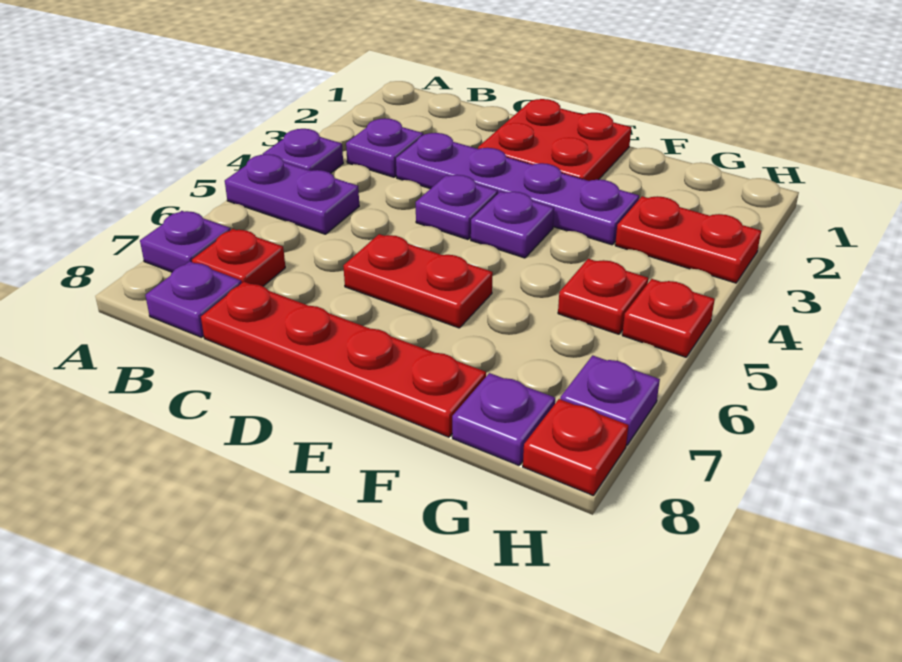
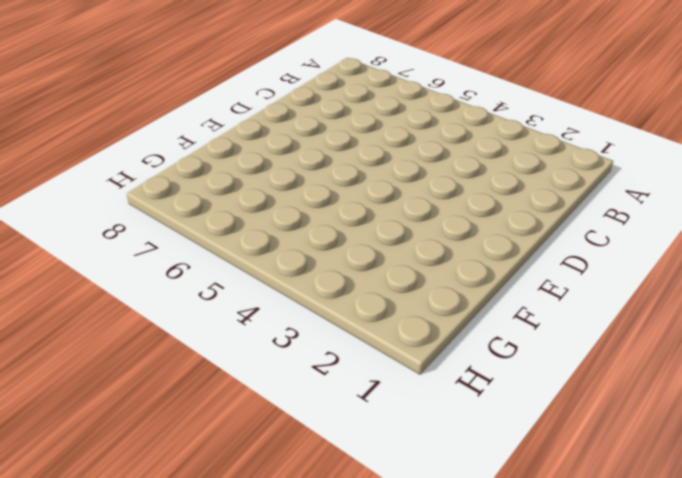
none -> purple plate A4 level 1
none -> purple plate A5:B5 level 1
none -> purple plate A7 level 1

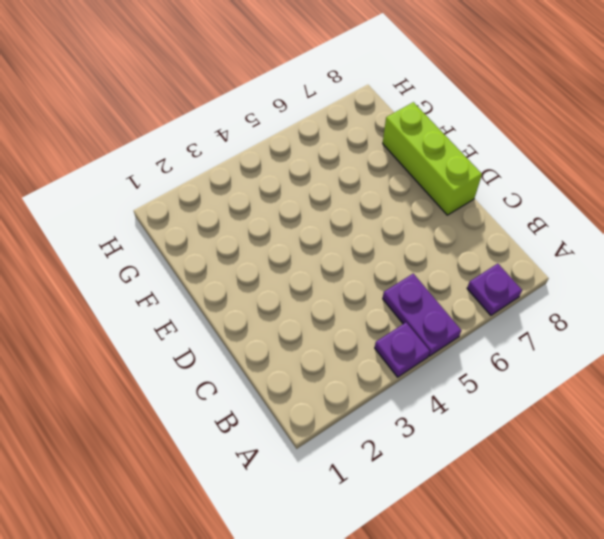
lime brick D8:F8 level 1 -> red plate C8:F8 level 1
none -> purple plate B3 level 1
none -> red plate B7 level 1
none -> purple plate B8 level 1

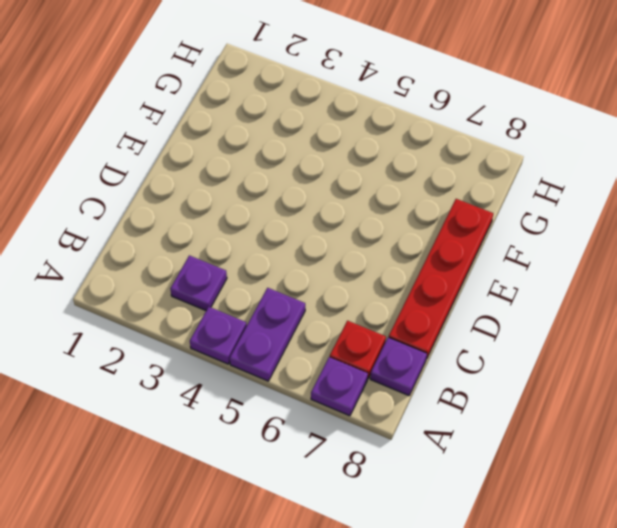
none -> purple plate C3:F3 level 1
none -> red plate D1:E2 level 1
none -> purple plate D4 level 1

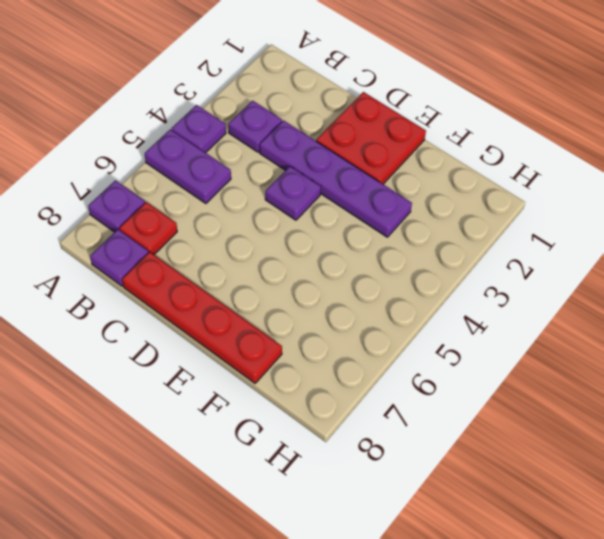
none -> red plate D6:E6 level 1
none -> purple plate E4 level 1
none -> red plate G3:H3 level 1

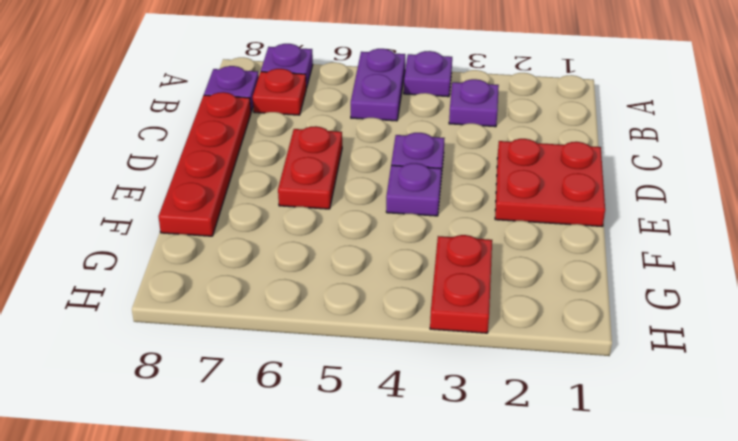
none -> purple plate C3:F3 level 1
none -> red plate G5 level 1
none -> purple plate G8 level 1

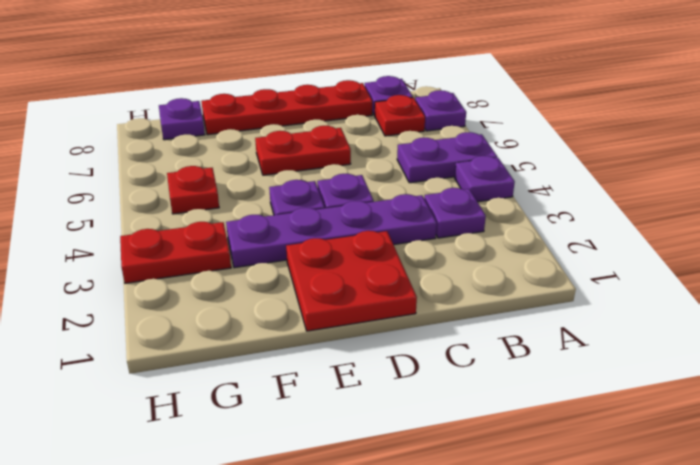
none -> red plate H5 level 1
none -> purple plate H7 level 1
none -> red plate H8 level 1

